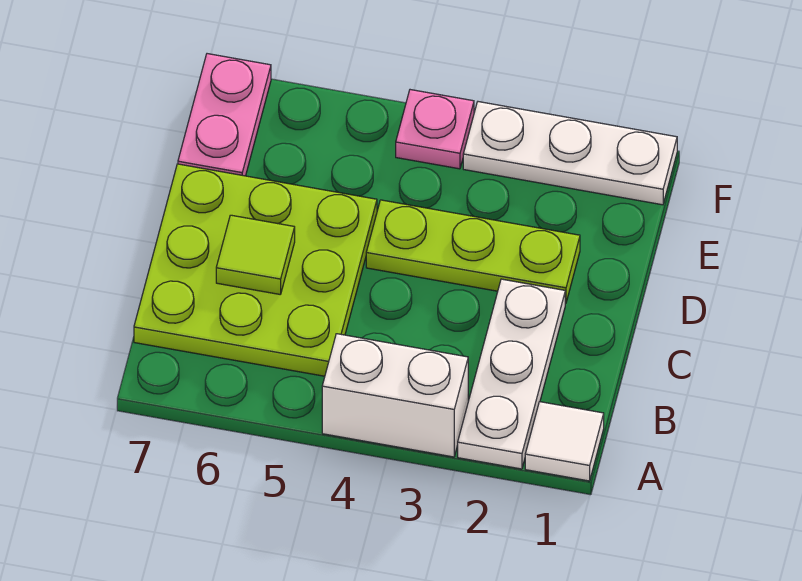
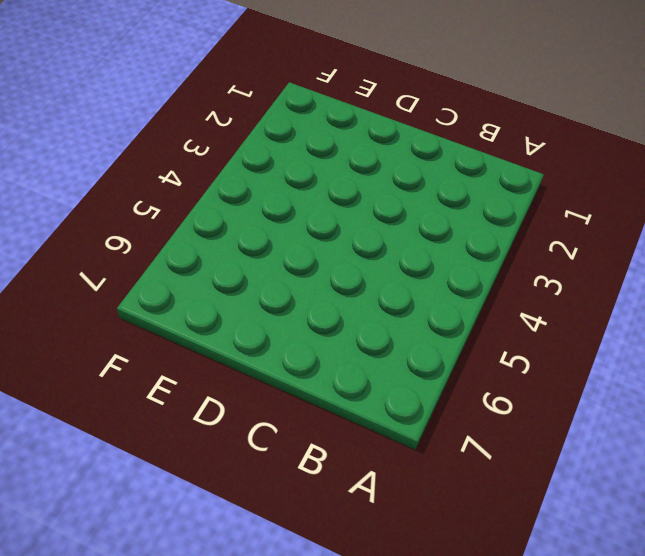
none -> white tile A1 level 1
none -> white plate A2:C2 level 1

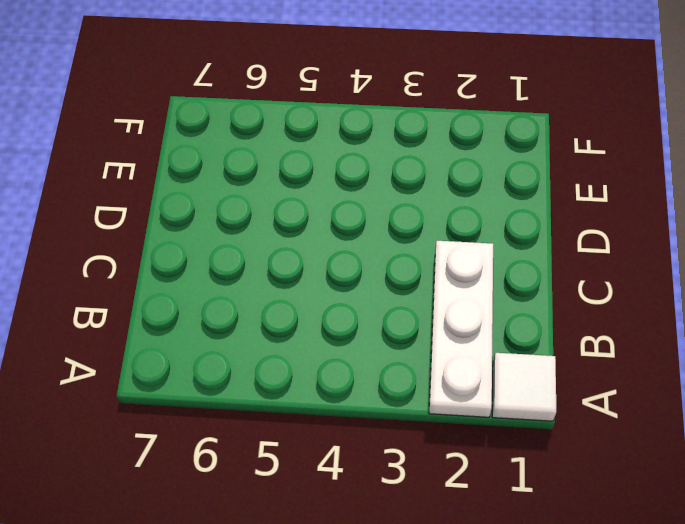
none -> white brick A3:A4 level 1
none -> lime plate B5:D7 level 1

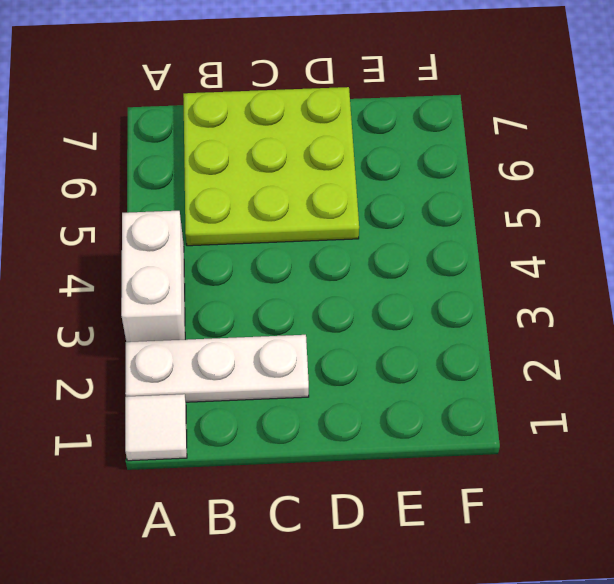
none -> lime plate D2:D4 level 1
none -> pink plate E7:F7 level 1

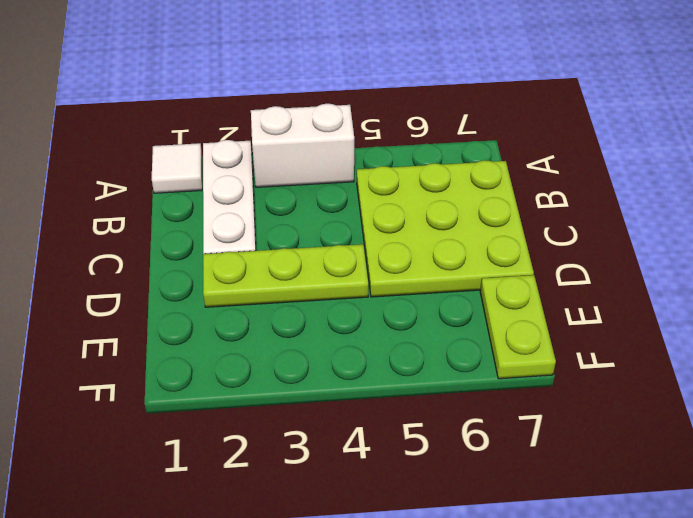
lime plate E7:F7 level 1 -> pink plate E7:F7 level 1
none -> white plate F1:F3 level 1
none -> pink plate F4 level 1

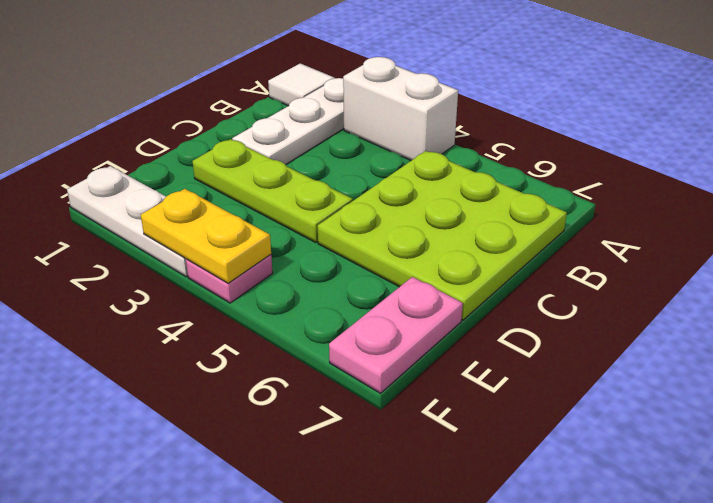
yellow plate F3:F4 level 2 -> none
none -> lime tile C6 level 2

